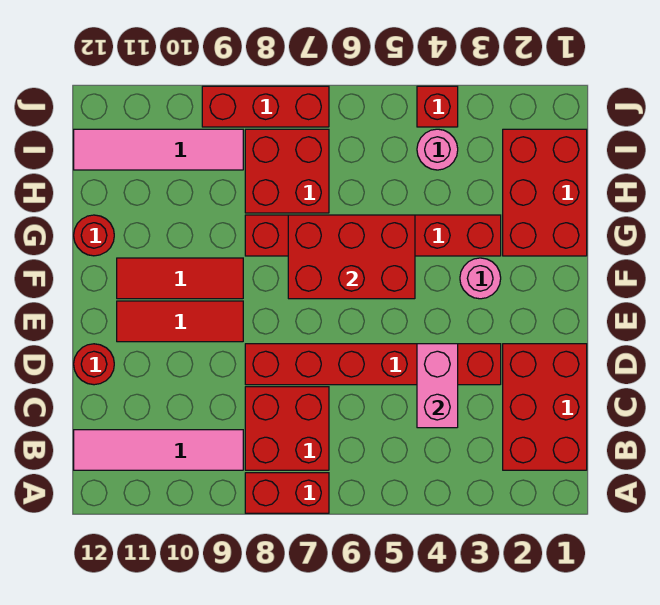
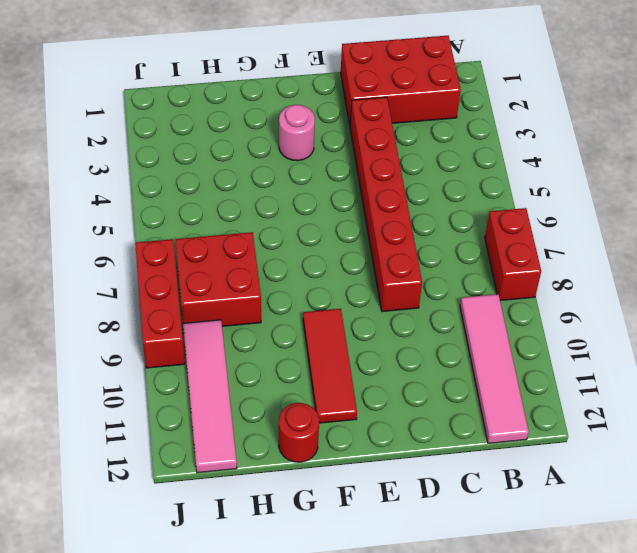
none -> red brick B7:C8 level 1
none -> red round brick D12 level 1
none -> red tile E9:E11 level 1

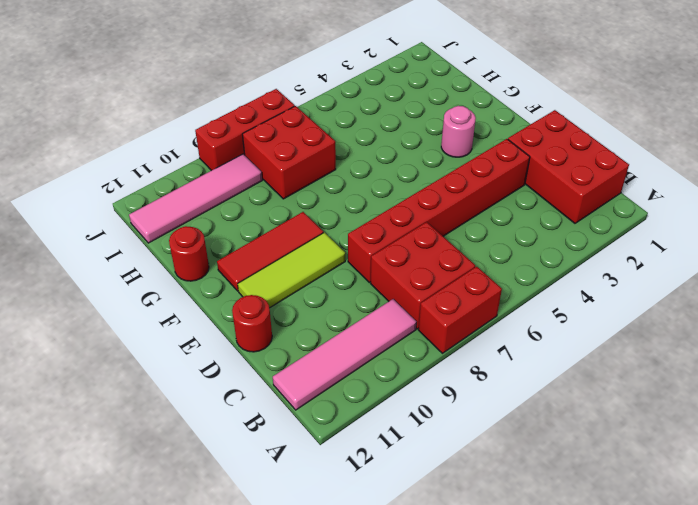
lime tile E9:E11 level 1 -> red tile E9:E11 level 1
none -> red brick G1:I2 level 1
none -> red brick G3:G8 level 1
none -> pink round brick I4 level 1

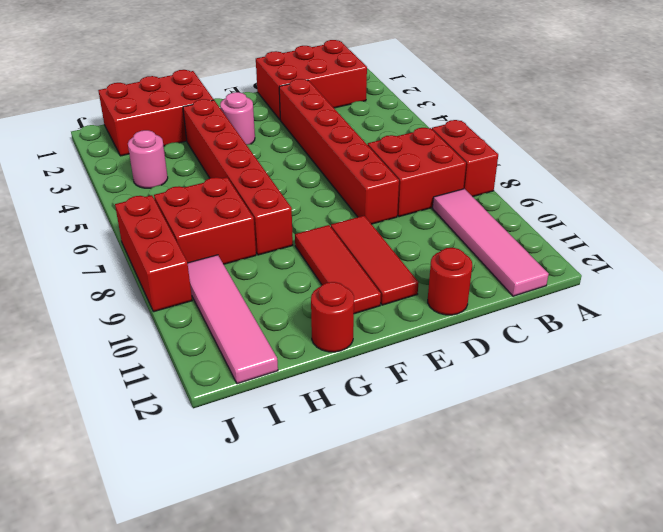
none -> red brick J4 level 1
none -> pink brick C4:D4 level 2
none -> red brick F5:G7 level 2

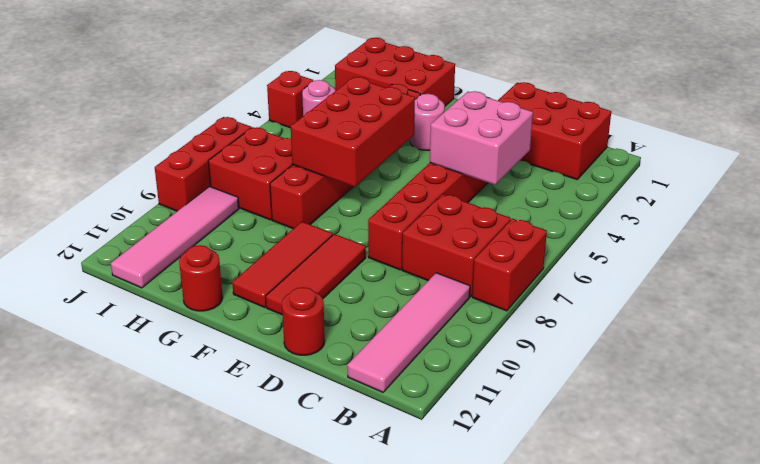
pink brick C4:D5 level 2 -> pink brick C4:D4 level 2

